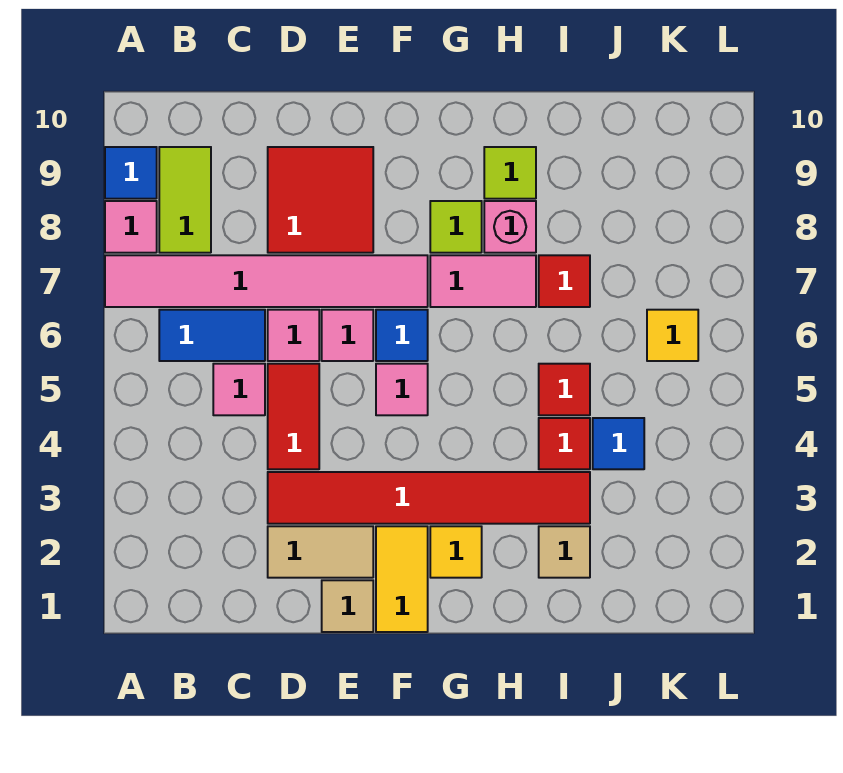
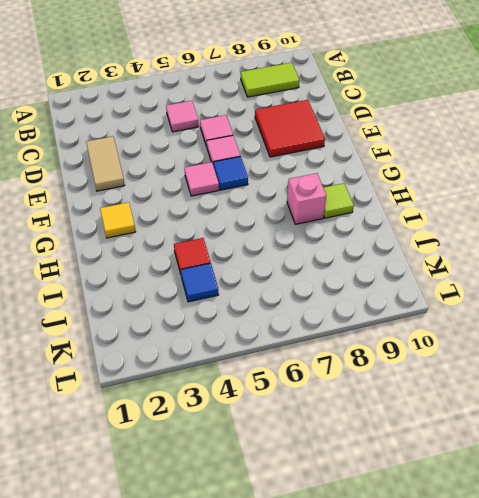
none -> pink tile A7:F7 level 1
none -> pink tile A8 level 1
none -> blue tile A9 level 1

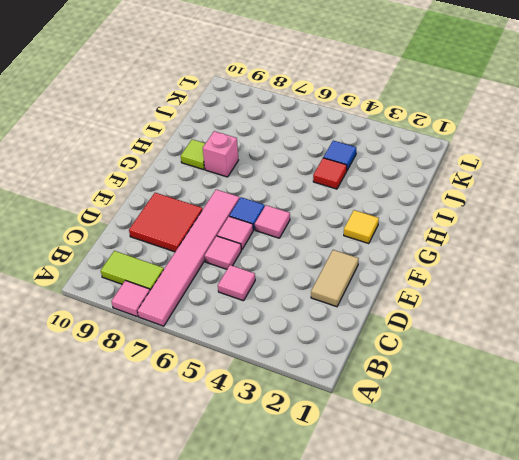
none -> blue tile A9 level 1
none -> blue tile B6:C6 level 1
none -> red tile D3:I3 level 1

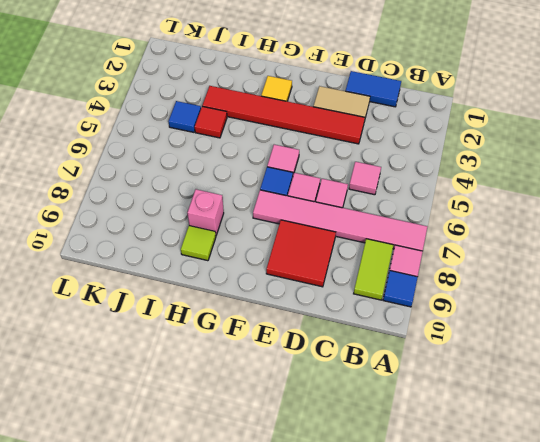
blue tile C1:D1 level 1 -> blue tile B6:C6 level 1
none -> red tile D4:D5 level 1
none -> tan tile E1 level 1
none -> yellow tile F1:F2 level 1

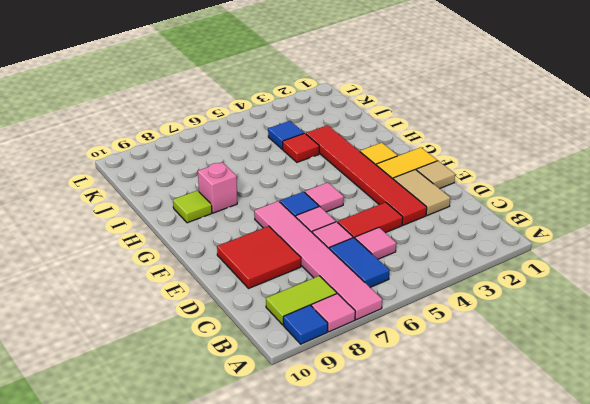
none -> pink tile G7:H7 level 1
none -> lime tile G8 level 1
none -> tan tile I2 level 1

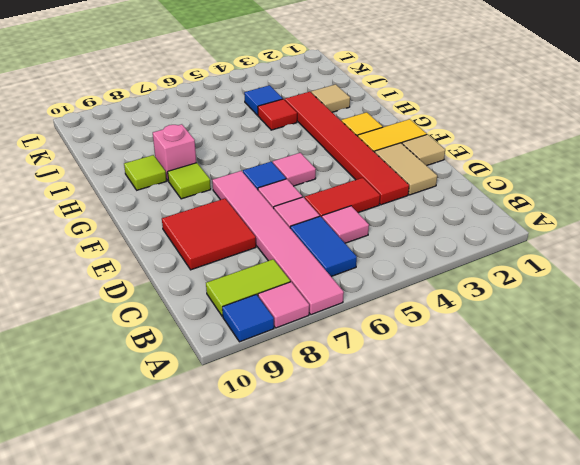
none -> pink tile G7:H7 level 1
none -> red tile I5 level 1
none -> red tile I7 level 1

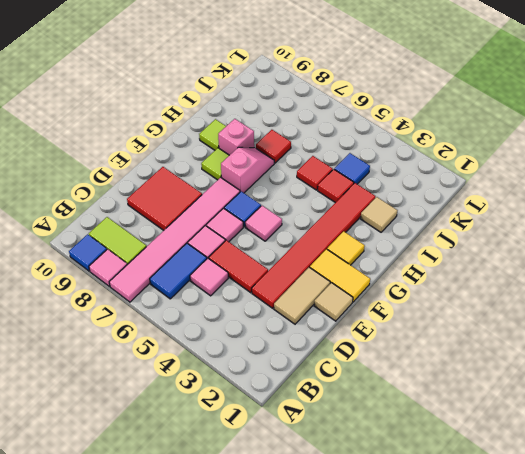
pink slope G7:H7 level 1 top G -> pink tile G7:H7 level 1
none -> yellow tile K6 level 1

